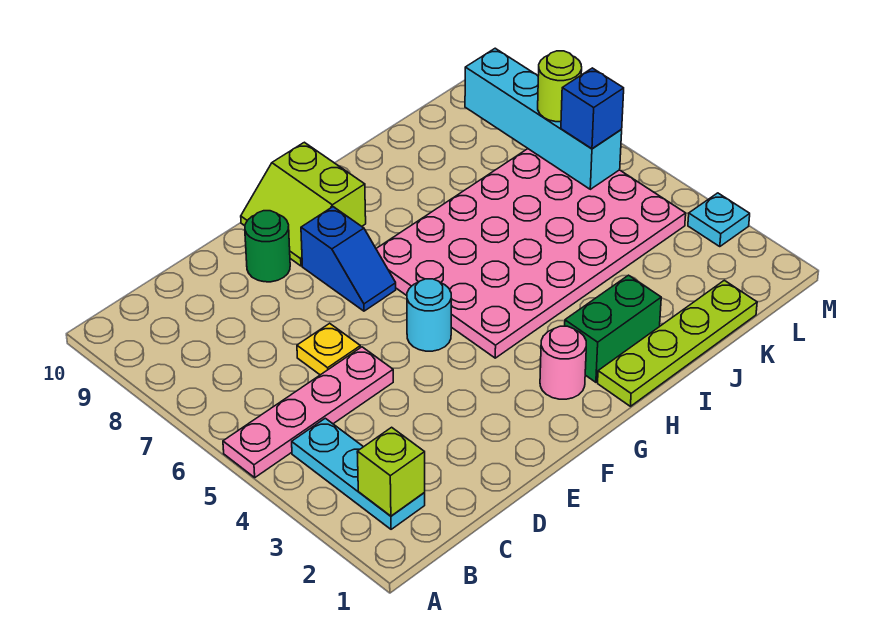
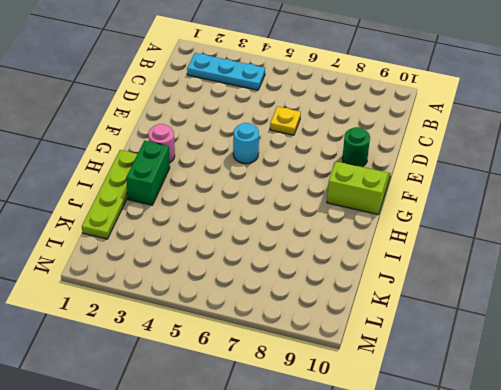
none -> pink plate A5:D5 level 1
none -> blue slope F7:F8 level 1 top 8
none -> pink plate G4:L7 level 1

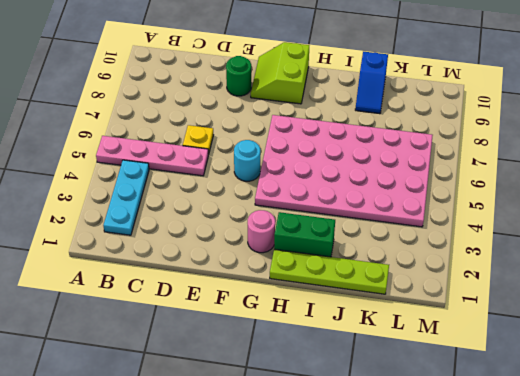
blue slope J9:J10 level 1 top 10 -> blue slope F7:F8 level 1 top 8
none -> cyan plate M3 level 1
none -> lime brick B2 level 2
none -> cyan brick L6:L9 level 2

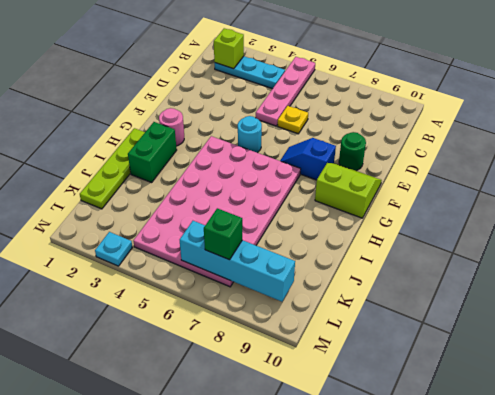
green brick L7 level 3 -> lime round brick L7 level 3
none -> blue brick L6 level 3

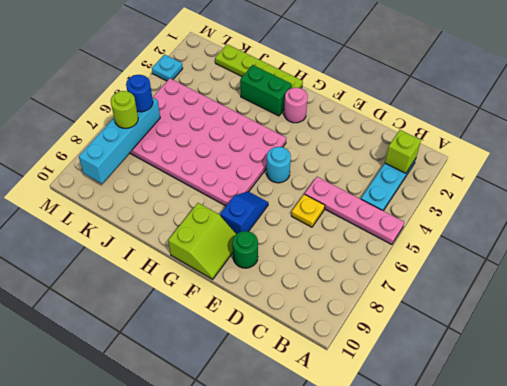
blue round brick L6 level 3 -> blue brick L6 level 3

